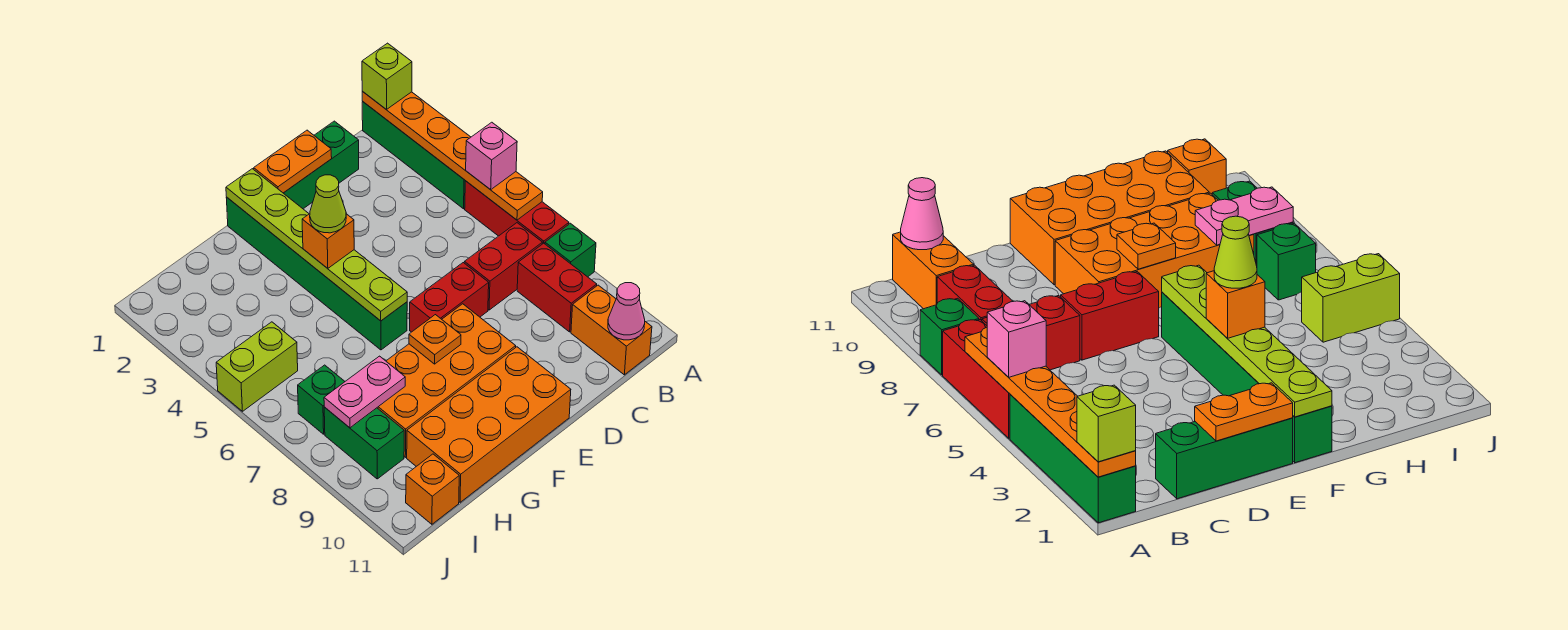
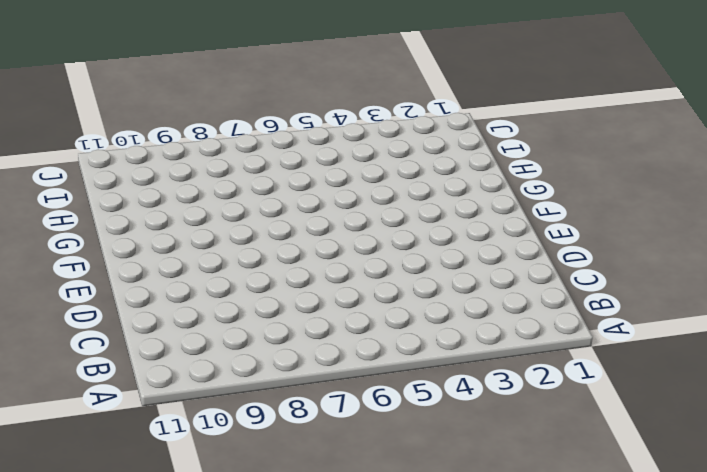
none -> green brick A1:A4 level 1
none -> red brick A5:A7 level 1
none -> green brick A8 level 1

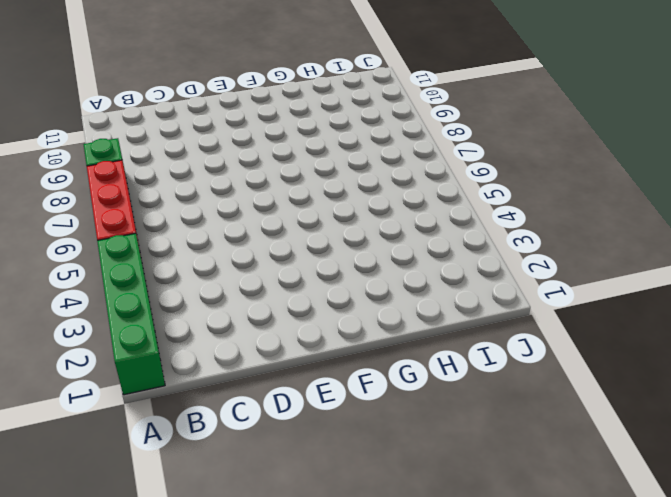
none -> red brick B7:C7 level 1
none -> red brick B8:B9 level 1
none -> orange brick B10:B11 level 1

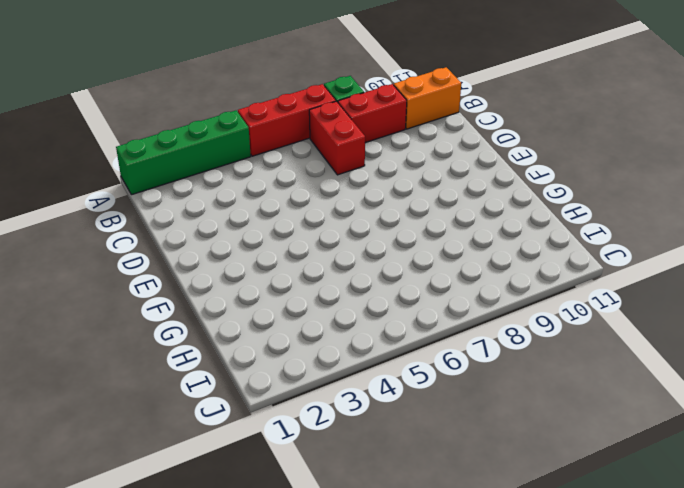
none -> green brick C1:E1 level 1
none -> red brick D7:E7 level 1
none -> orange brick E8:H9 level 1

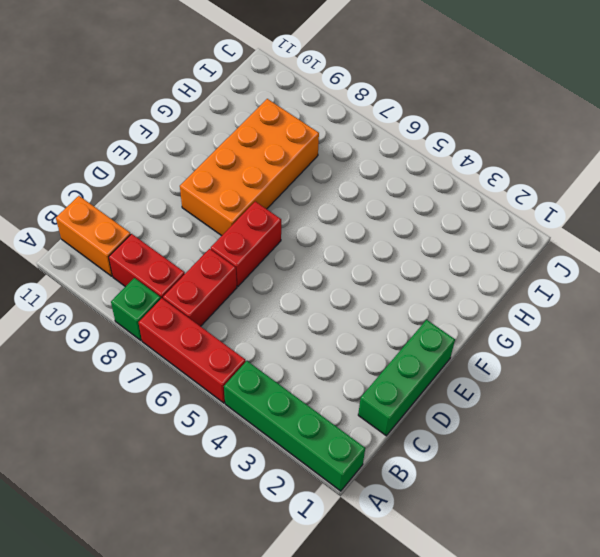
none -> orange brick E10:H11 level 1
none -> green brick F1:F6 level 1
none -> lime brick I5:J5 level 1

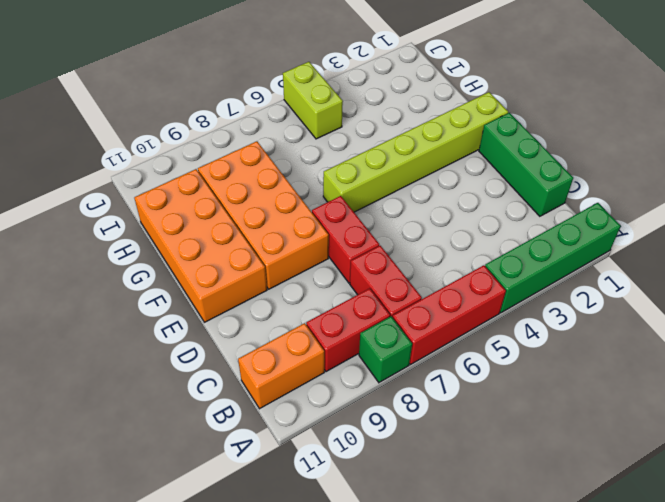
lime brick F1:F6 level 1 -> green brick F1:F6 level 1
none -> green brick I7 level 1
none -> green brick I8:I9 level 1
none -> orange brick I11 level 1

